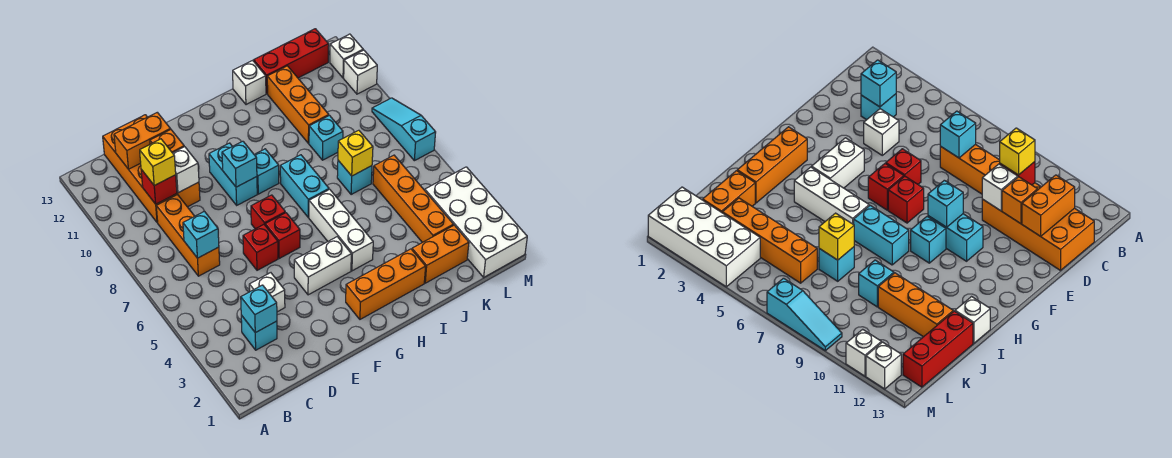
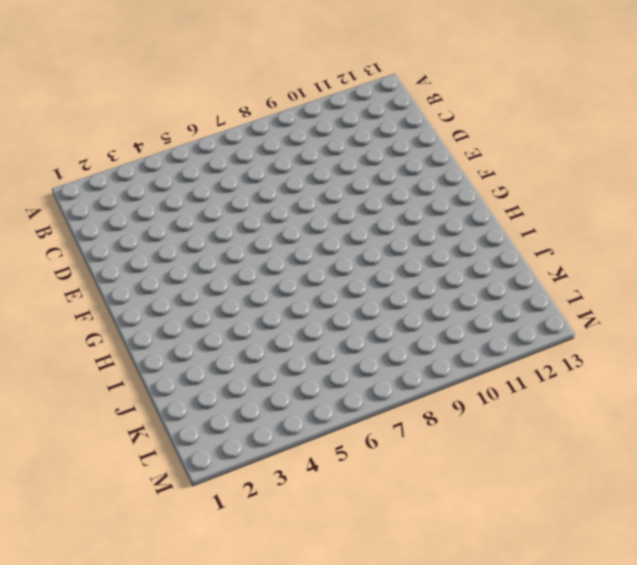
none -> cyan brick C3 level 1
none -> orange brick C7:C9 level 1
none -> orange brick C10:D13 level 1
none -> white brick D4 level 1

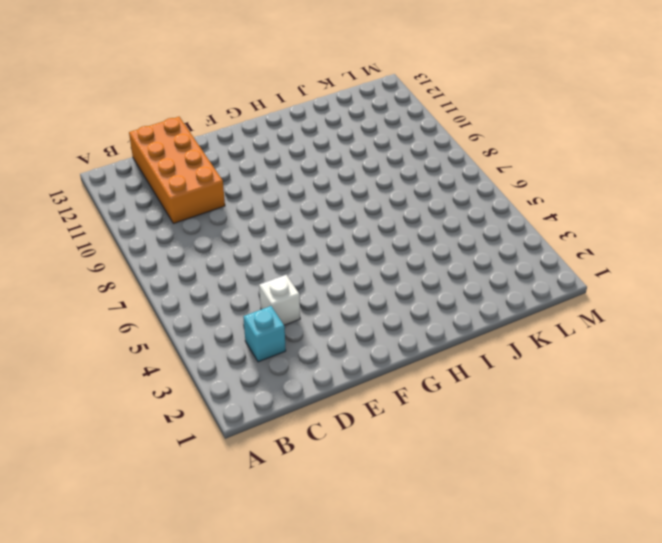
none -> orange brick C7:C9 level 1
none -> red brick E6 level 1
none -> white brick F4:G4 level 1
none -> red brick F6 level 1

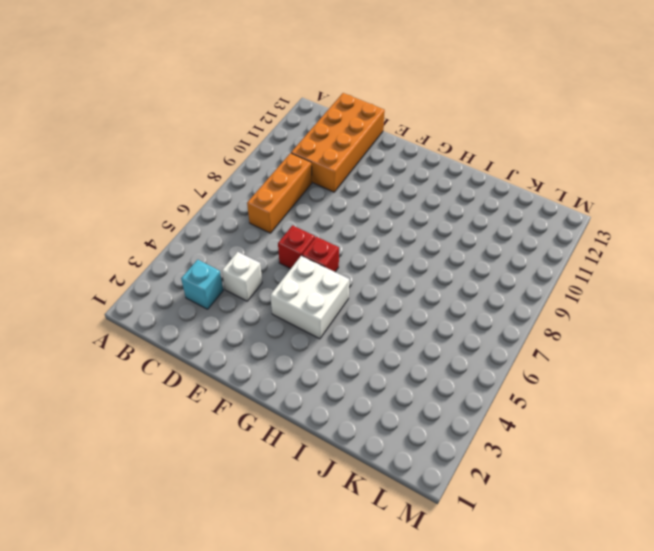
white brick F4:G5 level 1 -> white brick F4:G4 level 1
none -> red brick F7 level 1
none -> cyan brick F9:F10 level 1
none -> orange brick G2:I2 level 1
none -> cyan brick G9 level 1

